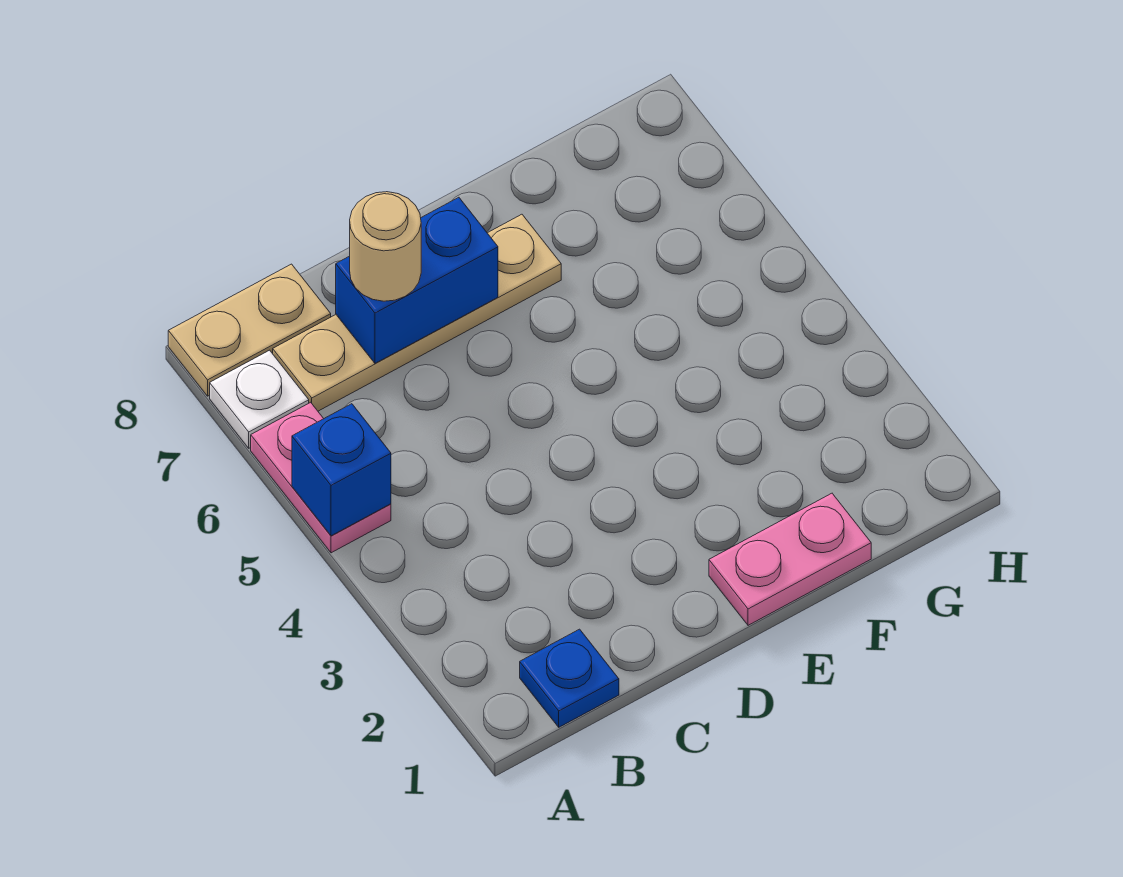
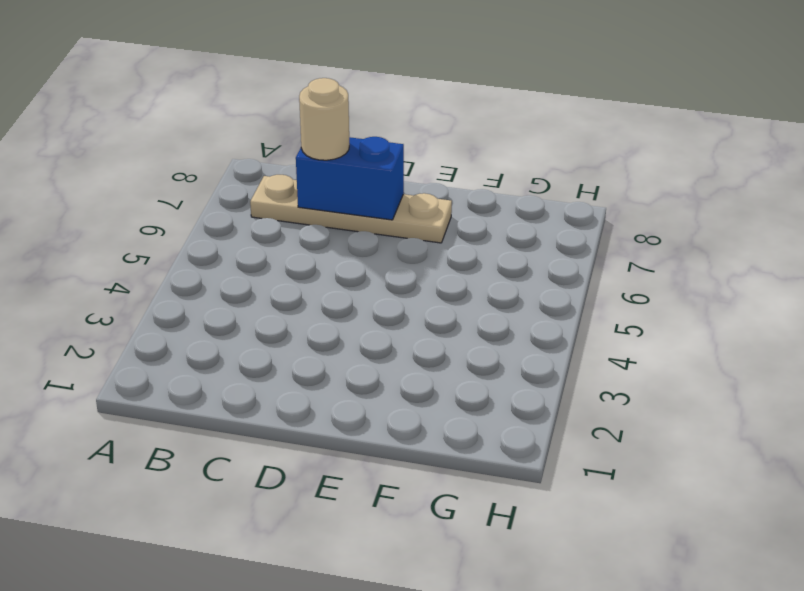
none -> pink plate A5:A6 level 1
none -> white plate A7 level 1

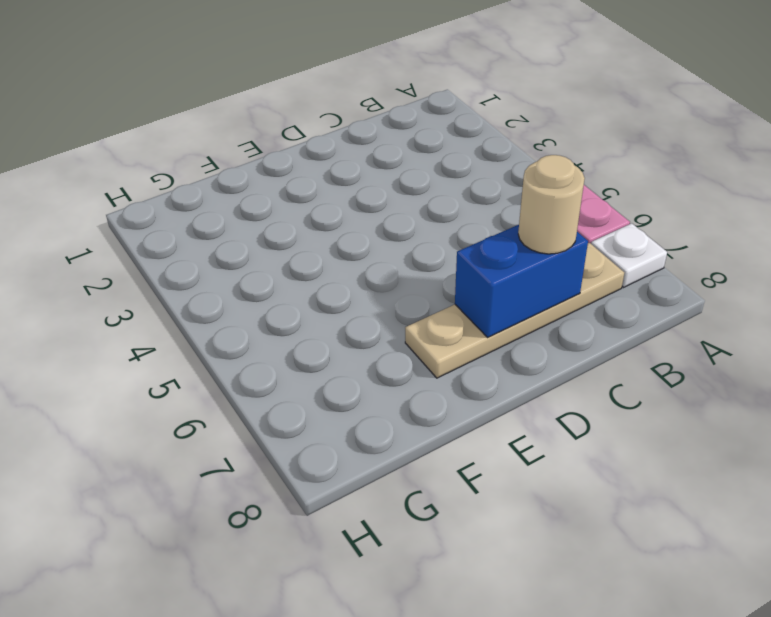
none -> tan plate A8:B8 level 1
none -> blue plate B1 level 1

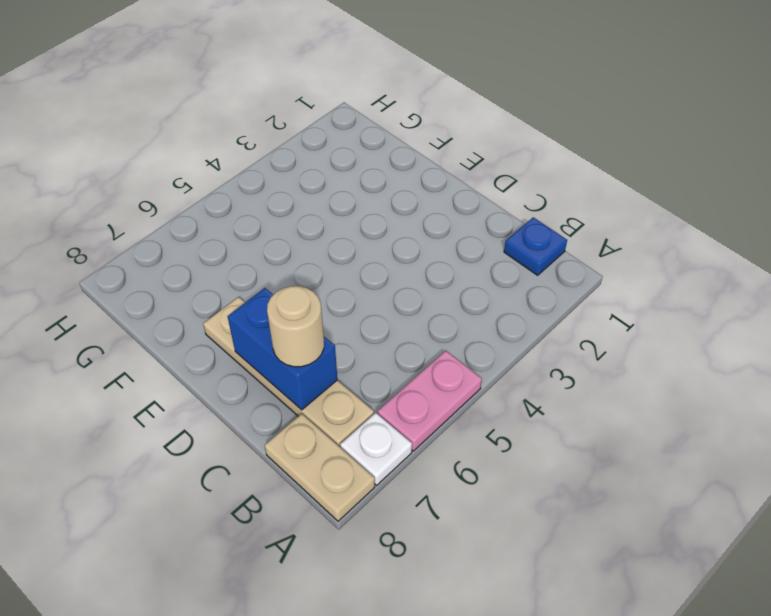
none -> pink plate E1:F1 level 1
none -> blue brick A5 level 2

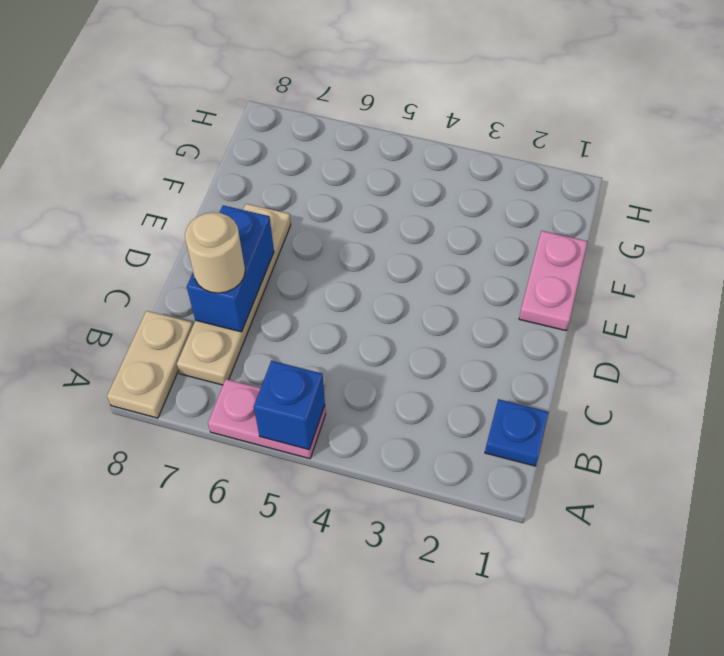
none -> white plate A7 level 1

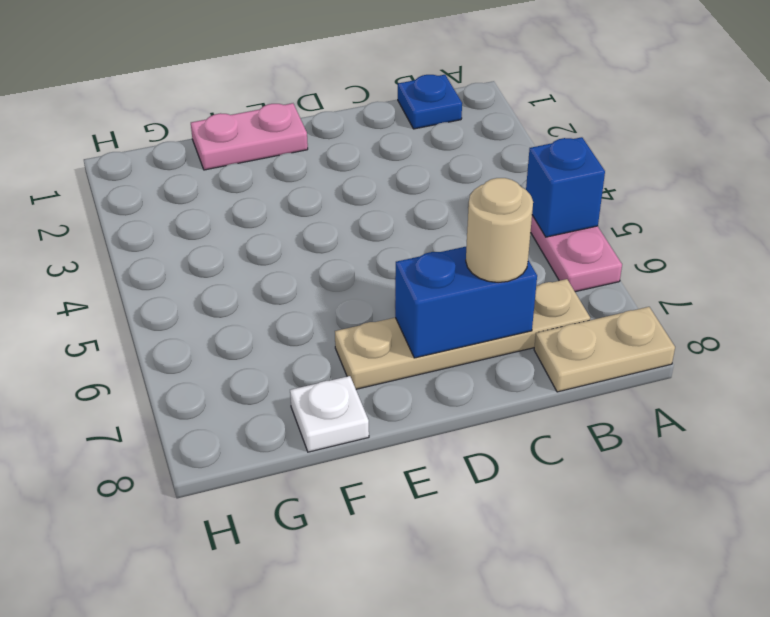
white plate F8 level 1 -> white plate A7 level 1

